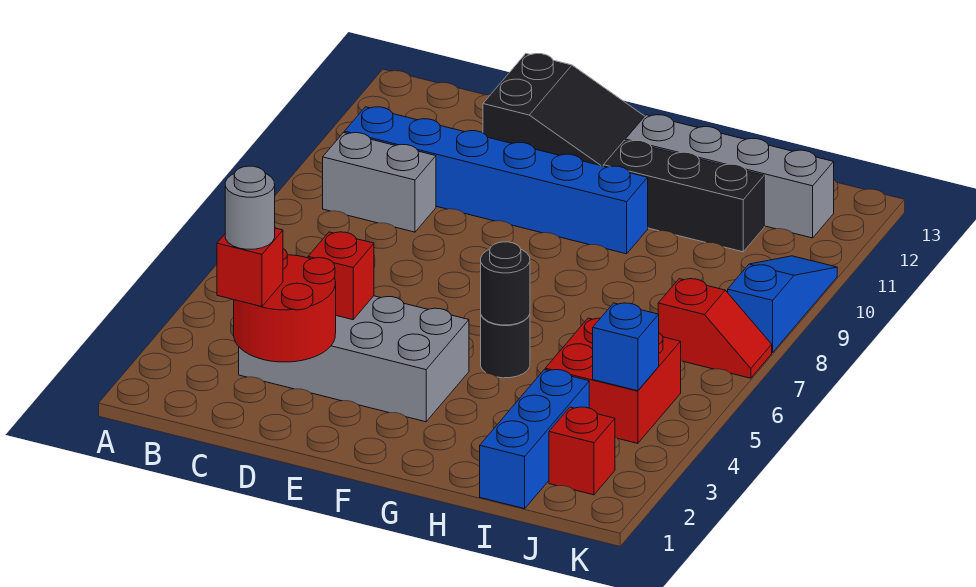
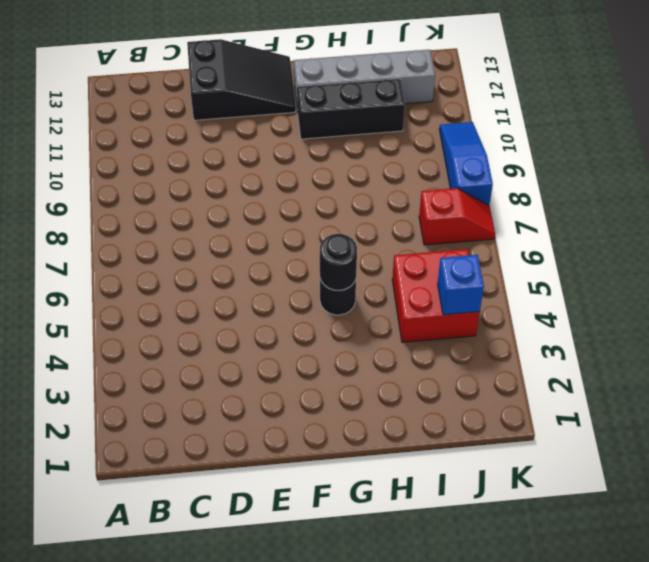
none -> grey brick B9:C9 level 1
none -> blue brick B10:G10 level 1
none -> grey brick C3:F4 level 1

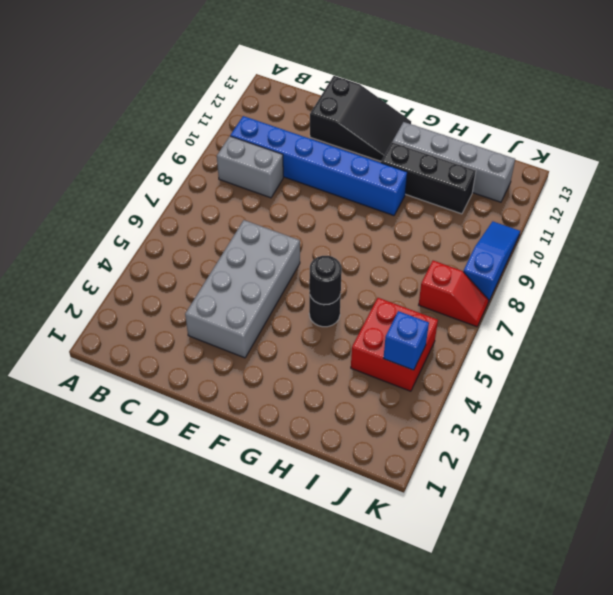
grey brick D3:E6 level 1 -> grey brick C3:F4 level 1
none -> blue brick I1:I3 level 1
none -> red brick J2 level 1
none -> red round brick C2:D3 level 2

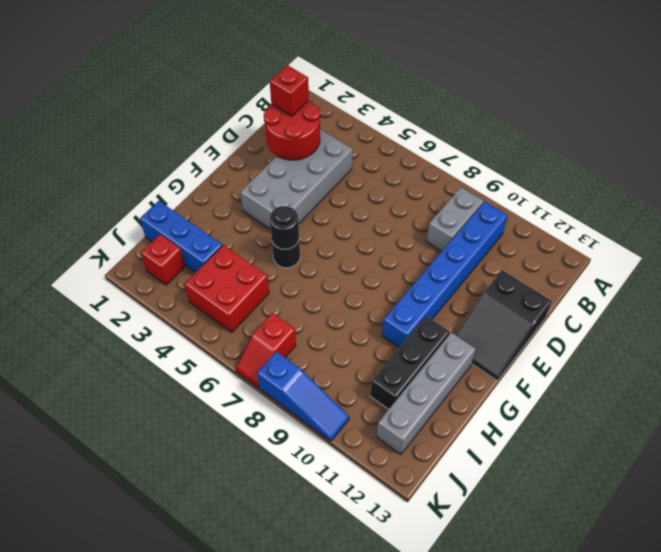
none -> red brick D4 level 2
none -> blue brick J4 level 2
none -> grey round brick C2 level 4

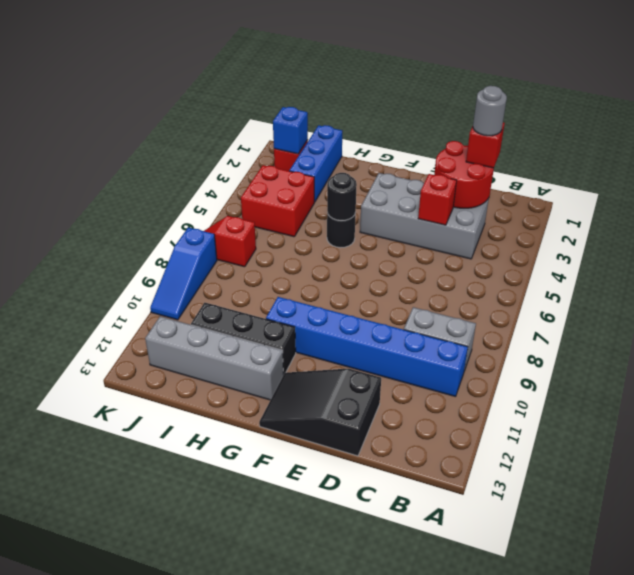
blue brick J2 level 2 -> blue brick J4 level 2

